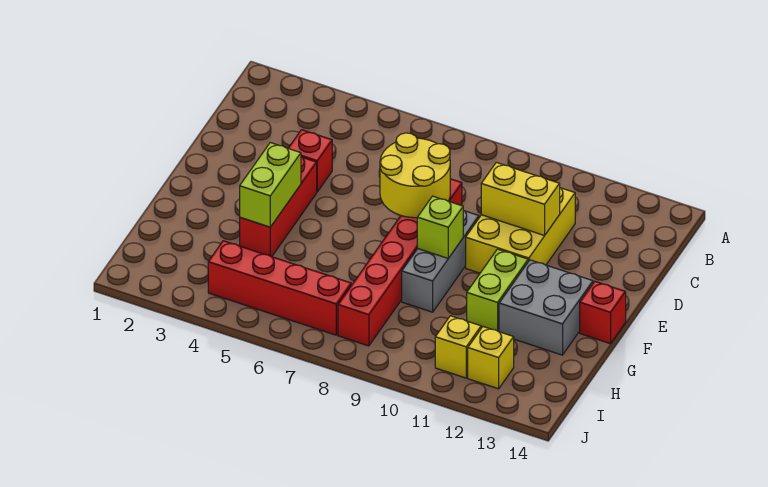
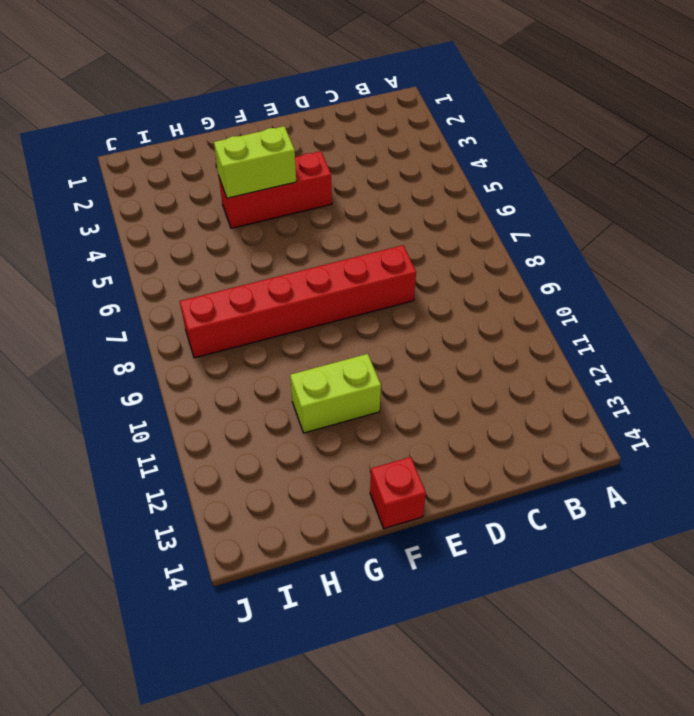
none -> yellow brick C10:E11 level 1
none -> red brick D4 level 1
none -> grey brick E9:G9 level 1

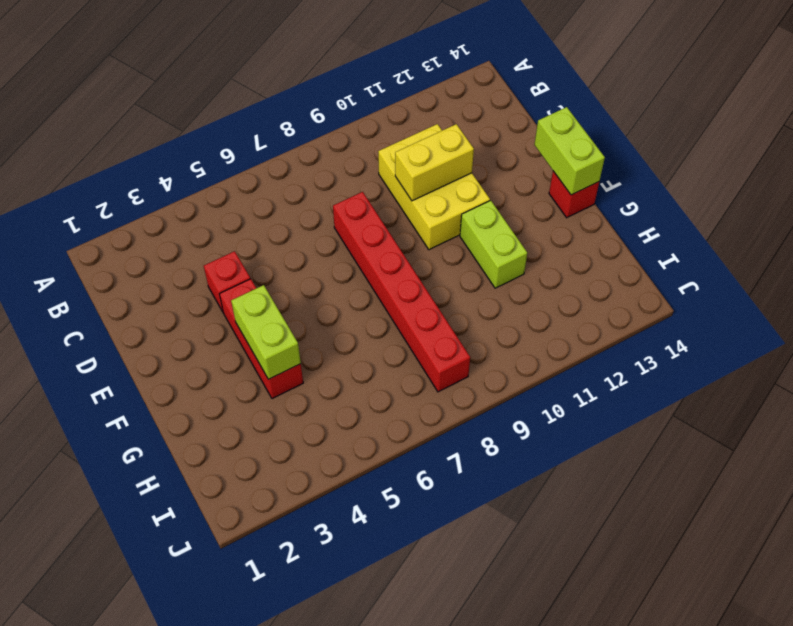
lime brick E14:F14 level 2 -> none
none -> grey brick E9:G9 level 1
none -> grey brick F12:G13 level 1
none -> red brick I4:I7 level 1

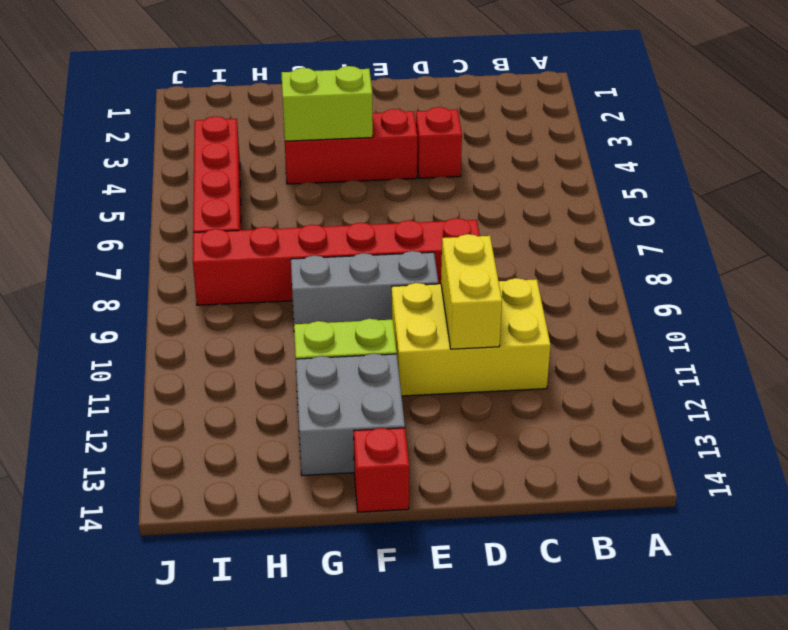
none -> yellow brick I11 level 1
none -> yellow brick I12 level 1
none -> yellow round brick D7:E8 level 2

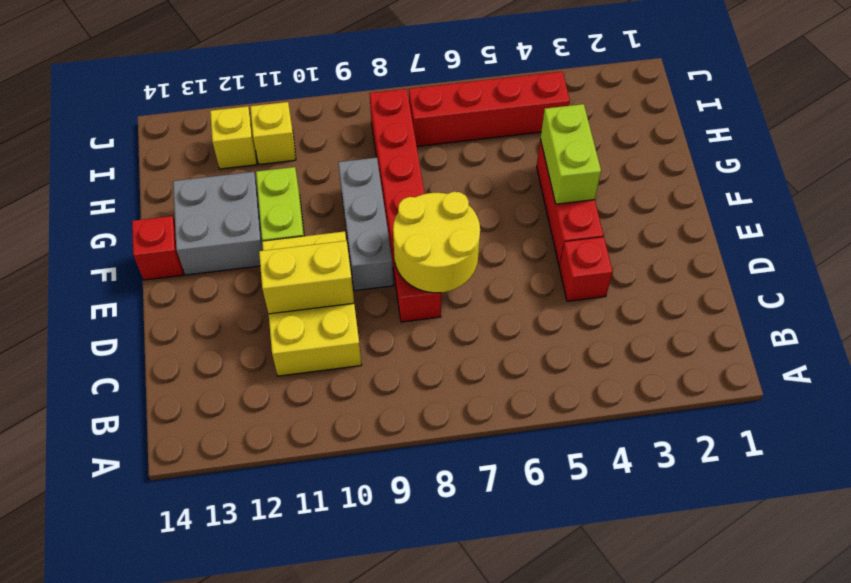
none -> lime brick F9 level 2

